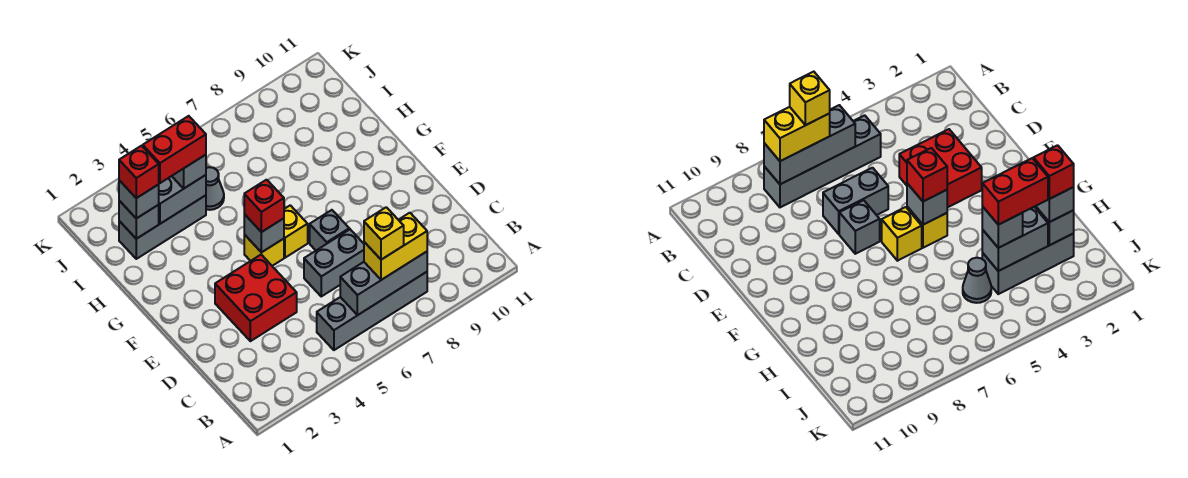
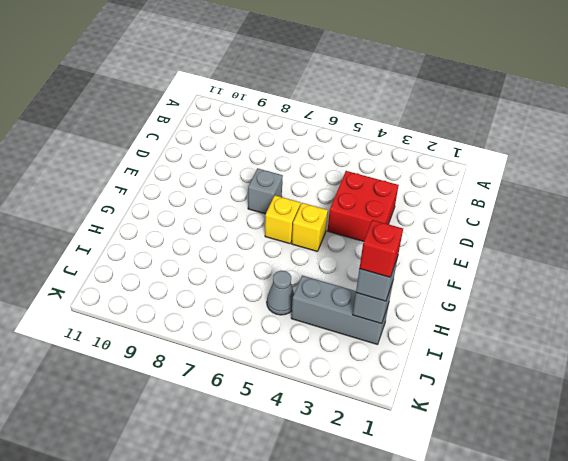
none -> grey brick B5:B8 level 1
none -> grey brick D6:D7 level 1
none -> grey brick B6:B8 level 2

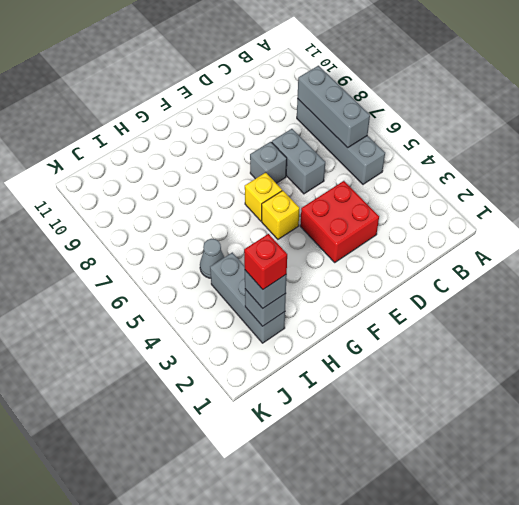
none -> grey brick F5 level 2
none -> grey brick I3:I4 level 2
none -> yellow brick B7:B8 level 3

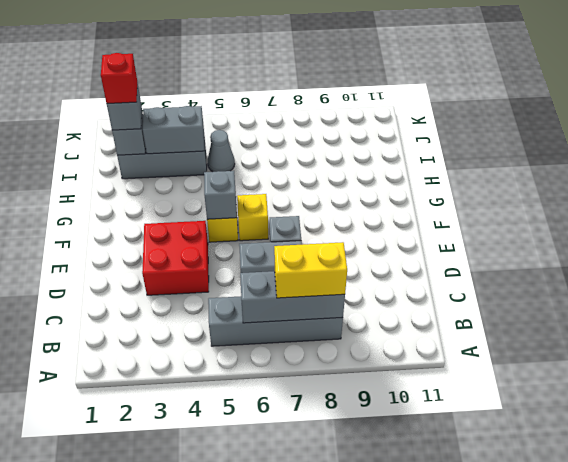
none -> red brick F5 level 3
none -> grey brick I4 level 3
none -> yellow brick B7 level 4

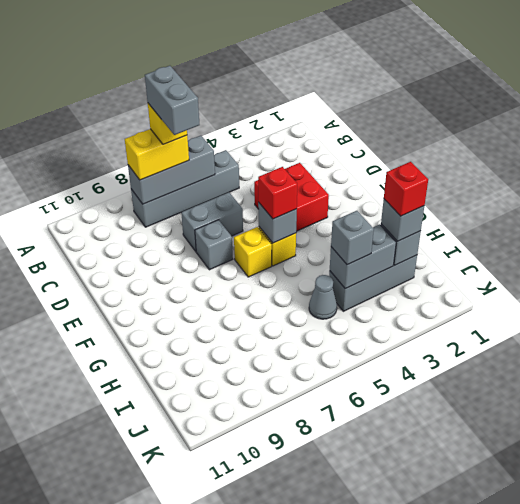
grey brick B7:C7 level 5 -> none
none -> red brick I3:I4 level 4

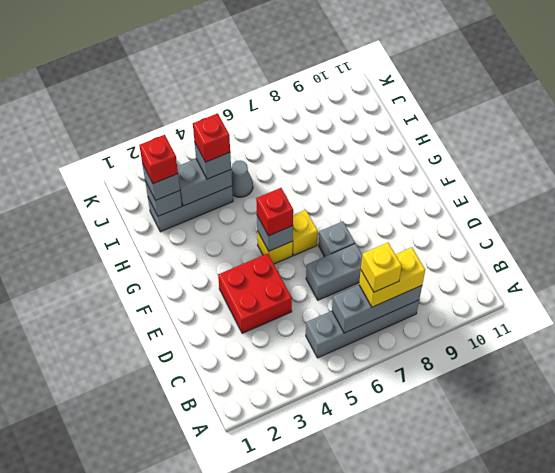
red brick I4 level 4 -> red brick I3:I4 level 4

